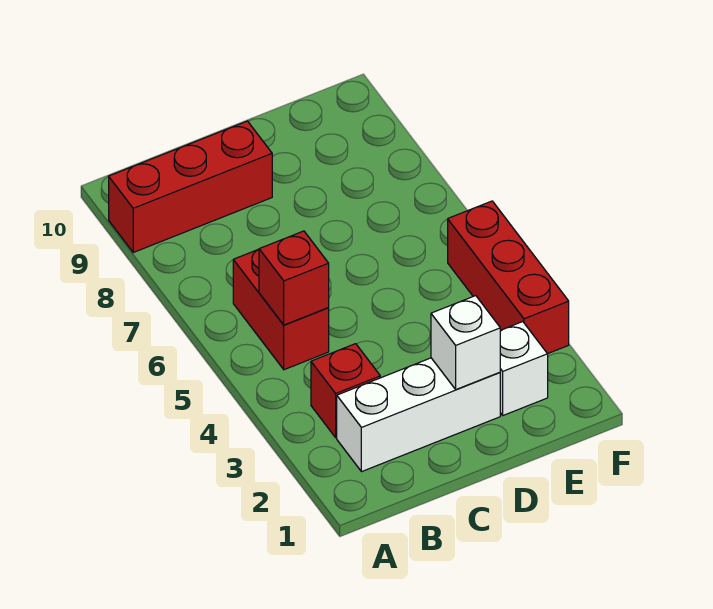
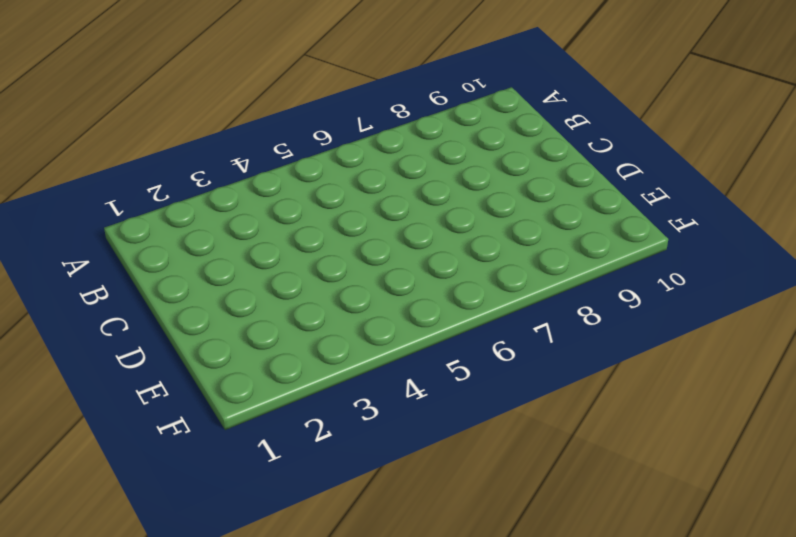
none -> red brick A9:C9 level 1
none -> white brick B2:D2 level 1

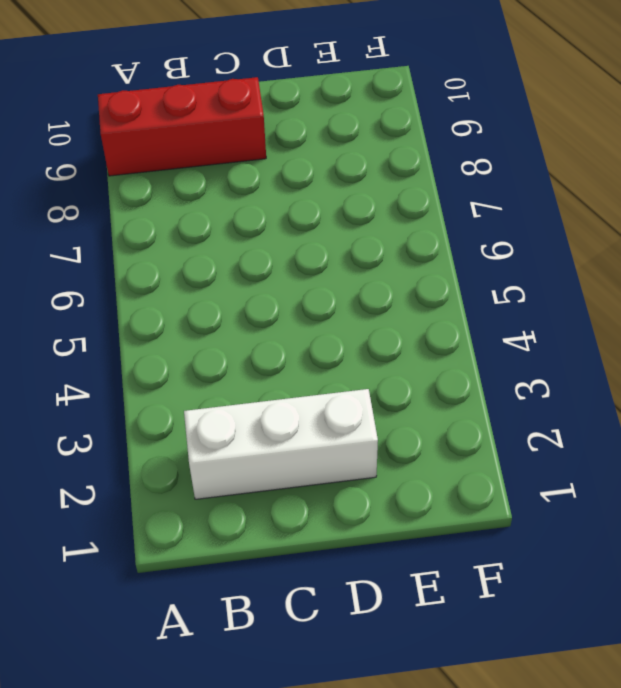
none -> red brick B3 level 1
none -> red brick B5:B6 level 1

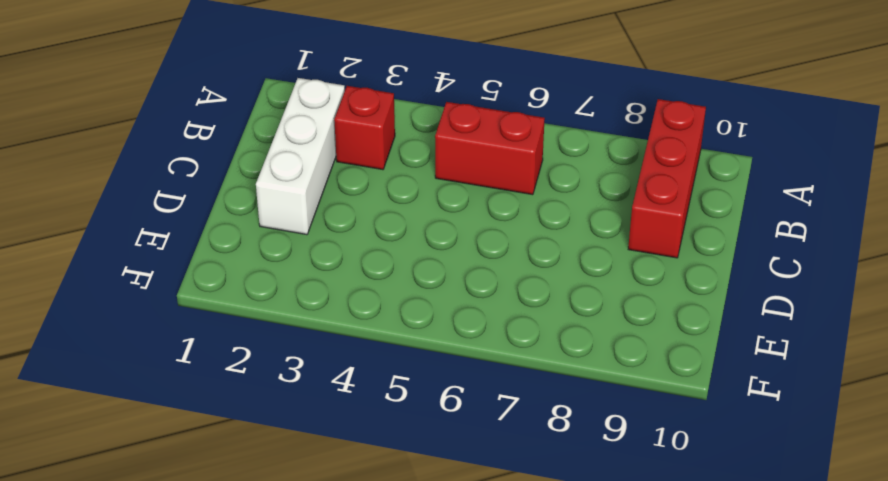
none -> white brick E2 level 1
none -> red brick F3:F5 level 1

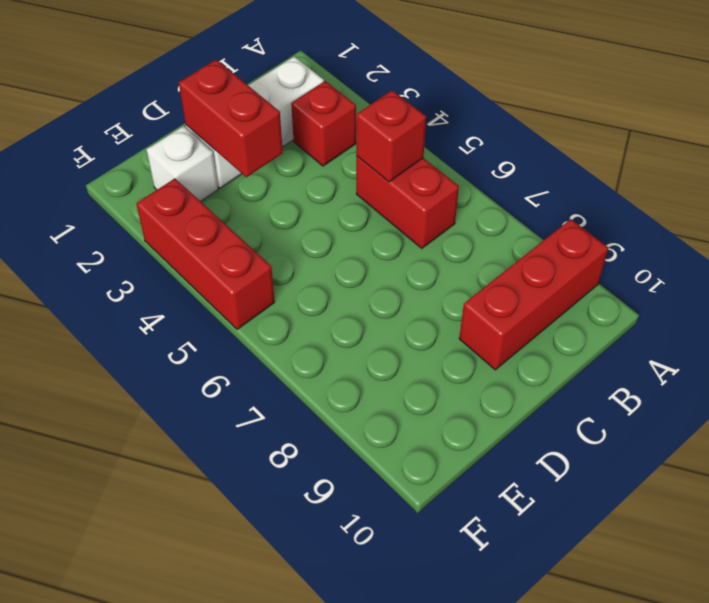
red brick D2:D3 level 2 -> white brick D2 level 2

